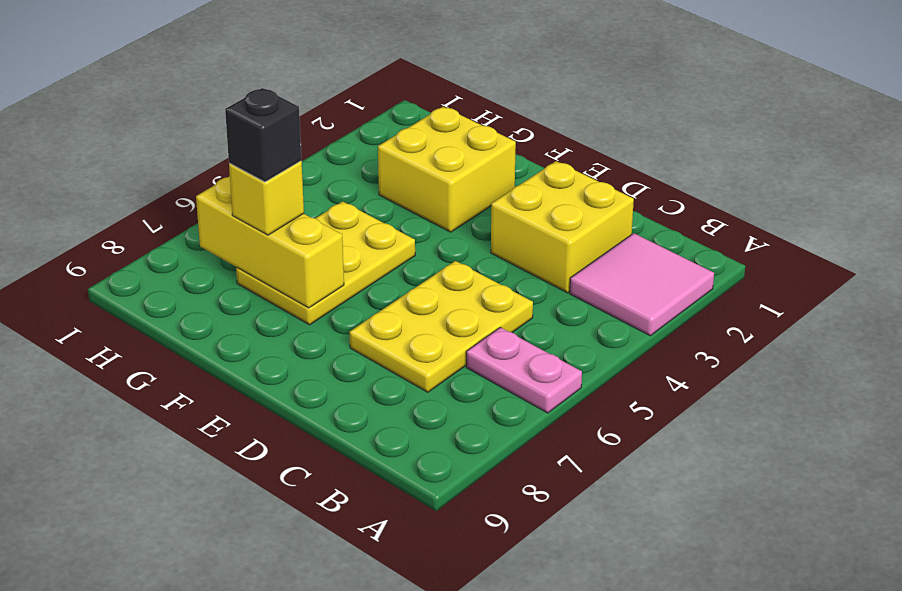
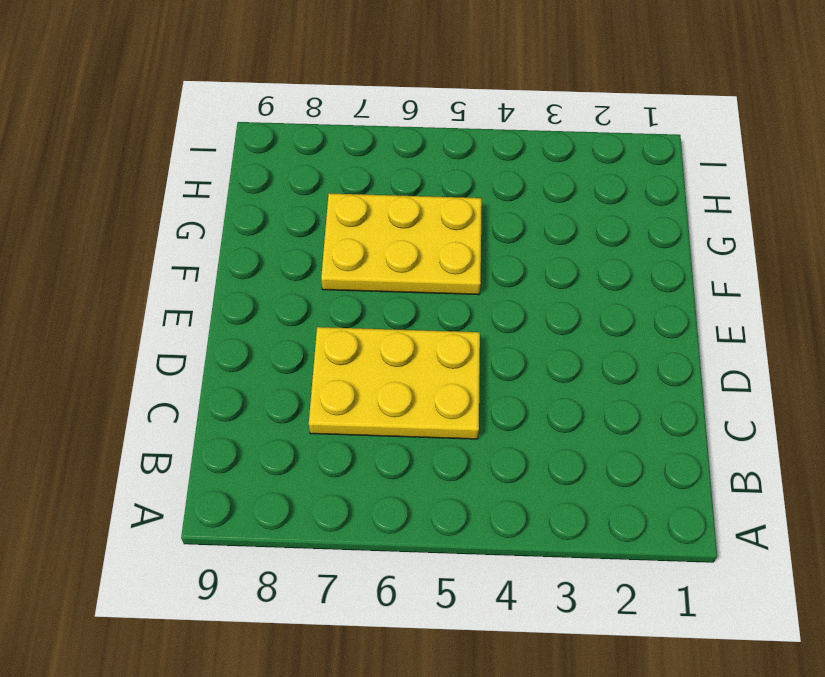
none -> pink tile A2:B3 level 1
none -> pink plate A6:B6 level 1

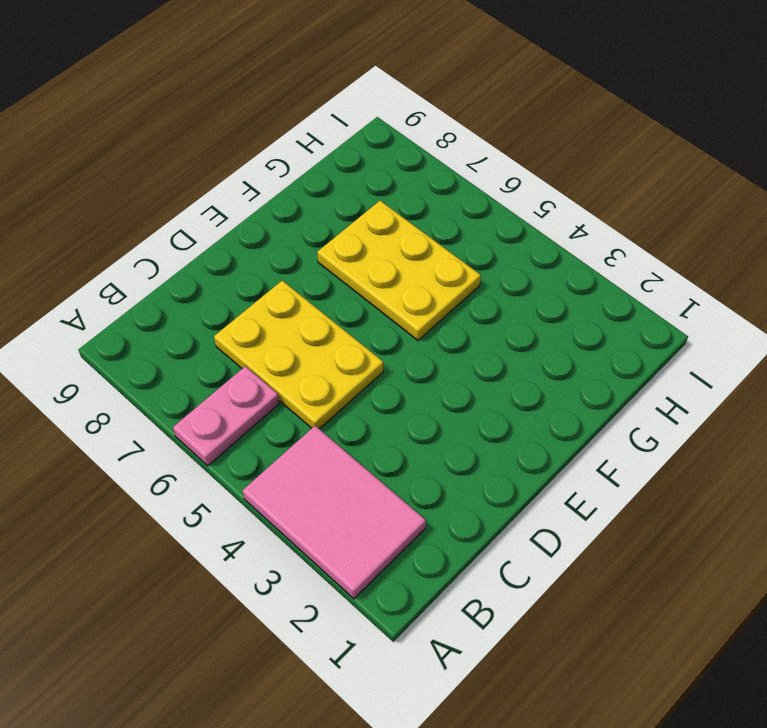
pink tile A2:B4 level 1 -> pink tile A2:B3 level 1
none -> yellow brick C2:D3 level 1
none -> yellow brick F2:G3 level 1

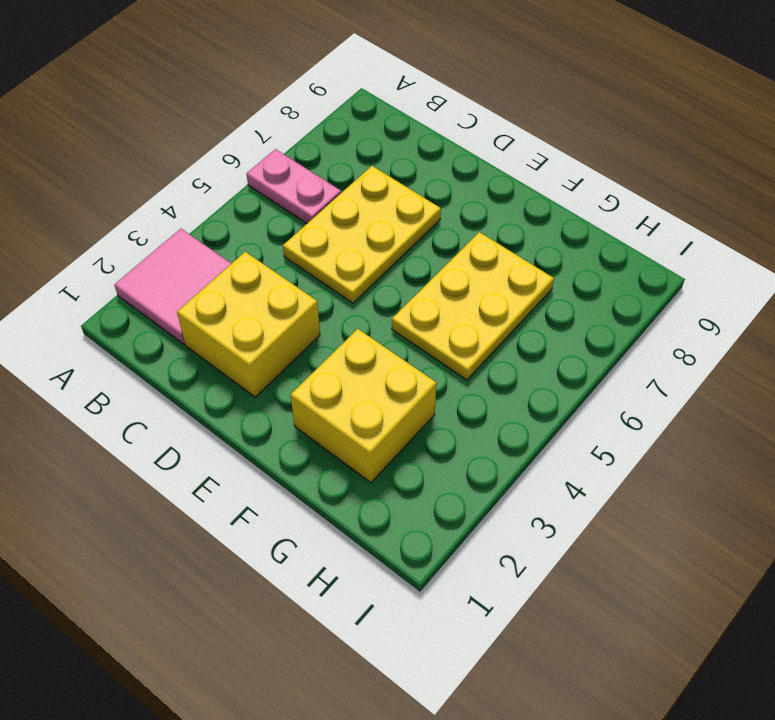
none -> yellow brick F7:H7 level 2
none -> yellow brick G7 level 3

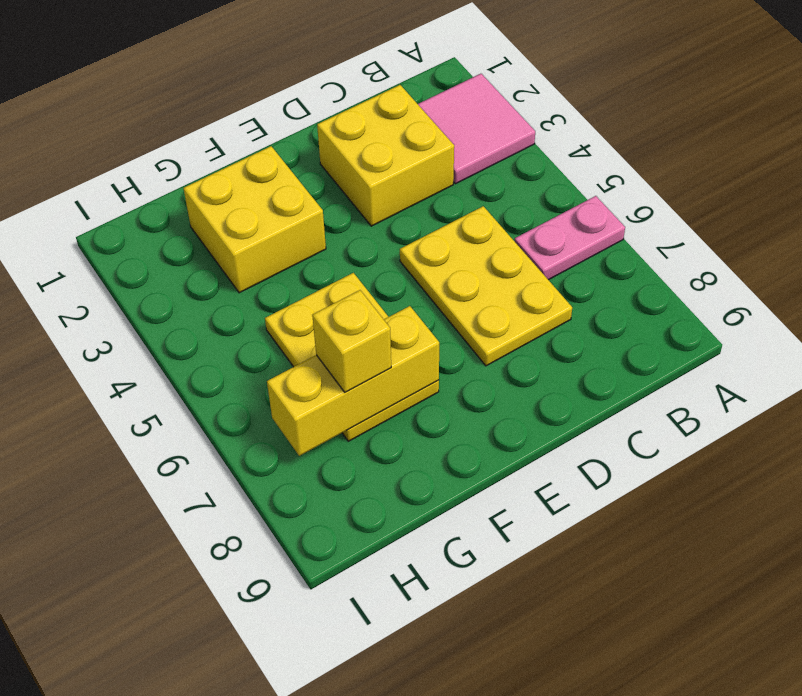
none -> black brick G7 level 4

